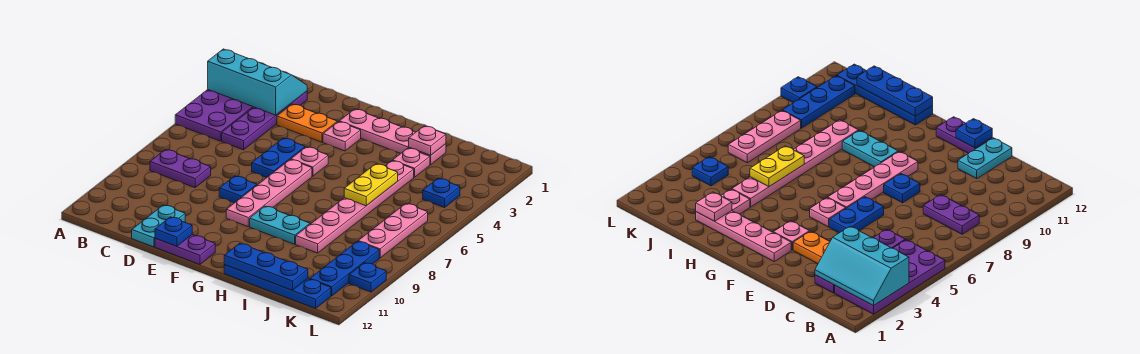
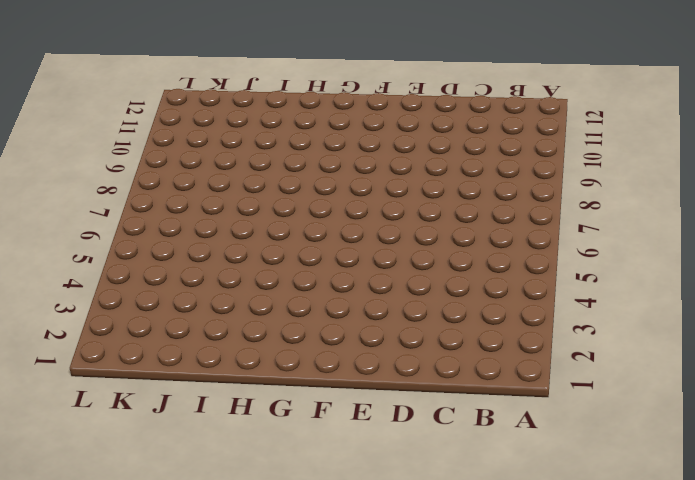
none -> purple plate A2:B5 level 1
none -> purple plate B8:C8 level 1
none -> purple plate C2:C5 level 1

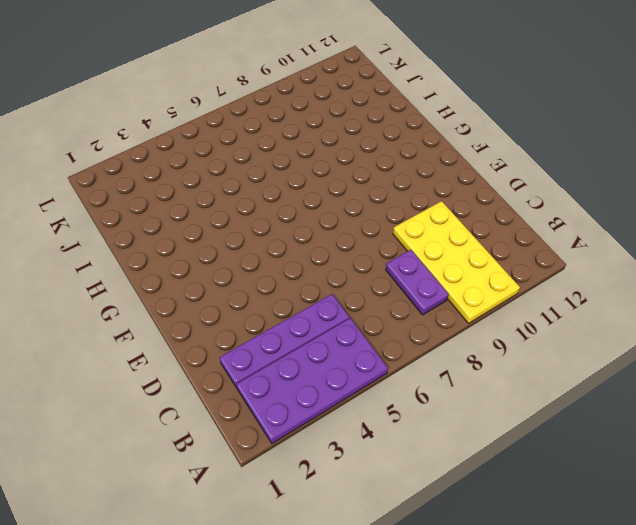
yellow plate A9:D10 level 1 -> none
none -> orange plate D3:E3 level 1
none -> cyan plate D11:D12 level 1
none -> blue plate E5:E6 level 1

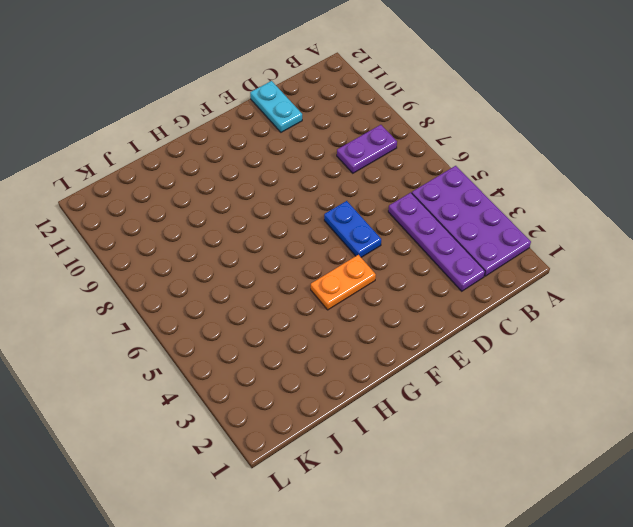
orange plate F4:G4 level 1 -> orange plate D3:E3 level 1
none -> blue plate E8 level 1
none -> purple plate E12:F12 level 1
none -> pink plate F2:I2 level 1

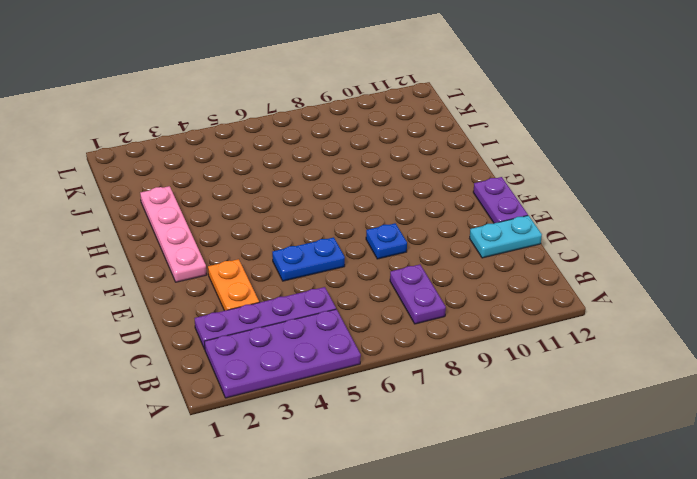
none -> pink plate F3 level 1
none -> pink plate F5 level 1
none -> pink plate F6:F9 level 1

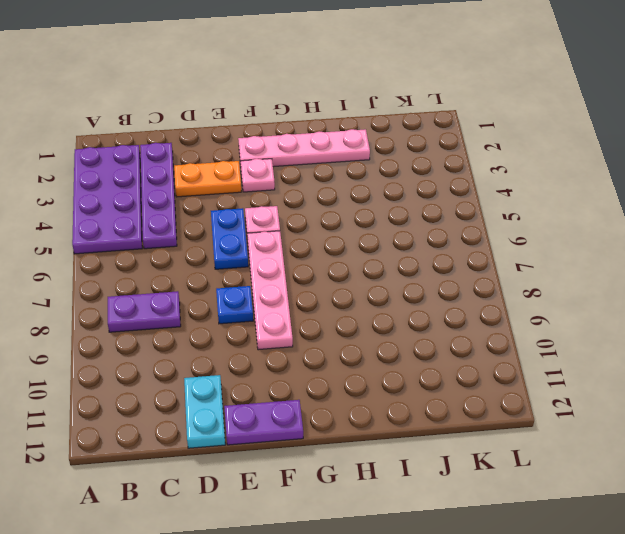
none -> cyan plate G9:H9 level 1
none -> blue plate H12:K12 level 1
none -> pink plate I3 level 1

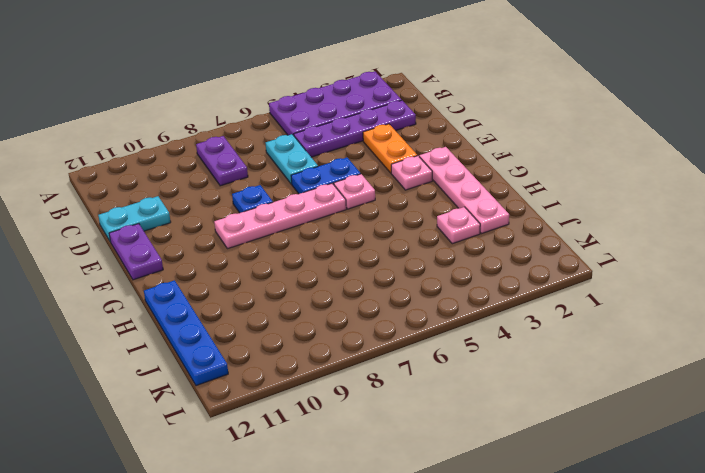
cyan plate C6:D6 level 1 -> cyan plate G9:H9 level 1
none -> pink plate I4:I9 level 1
none -> blue plate K4 level 1
none -> pink plate K6:K8 level 1

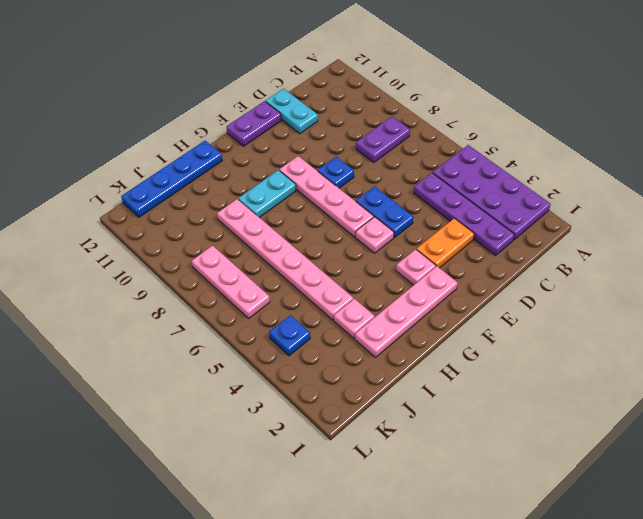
none -> blue plate K9:K11 level 1
none -> blue plate L10 level 1
none -> cyan slope A2:C3 level 2 top 3

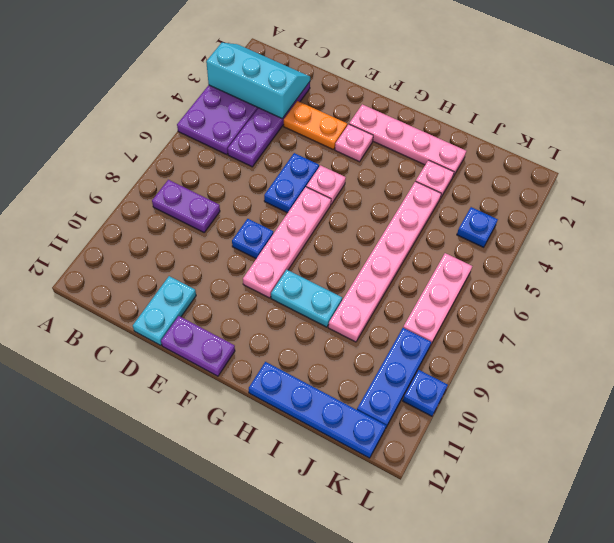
none -> blue plate E12 level 2
none -> blue plate H12:J12 level 2
none -> pink plate I2 level 2

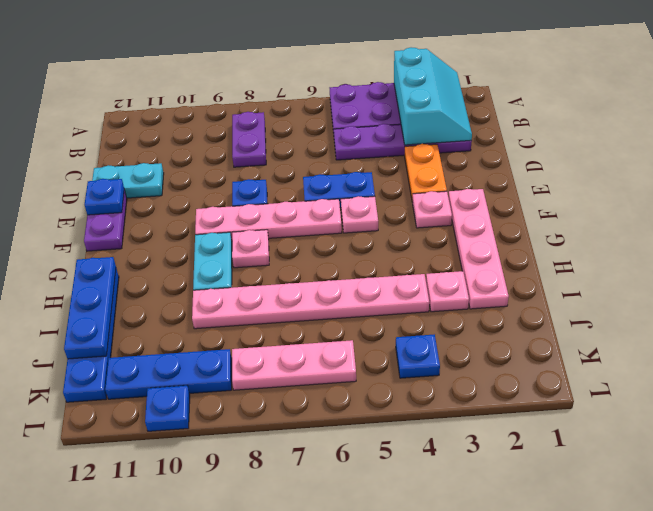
pink plate G8 level 1 -> pink plate I2 level 2
none -> yellow plate I5:I6 level 2

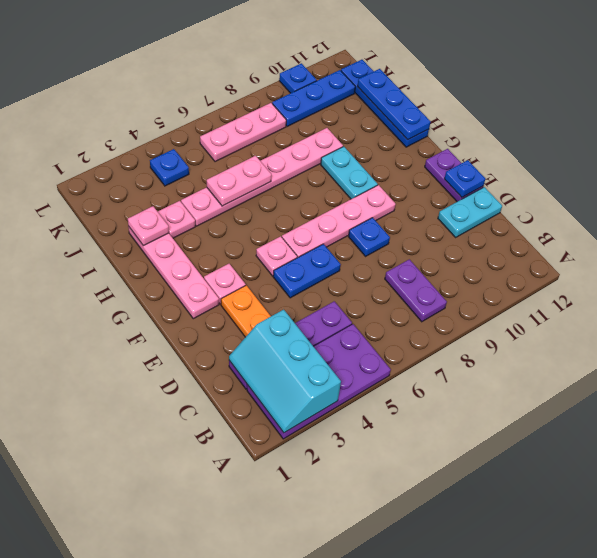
pink plate I5:I6 level 2 -> yellow plate I5:I6 level 2

